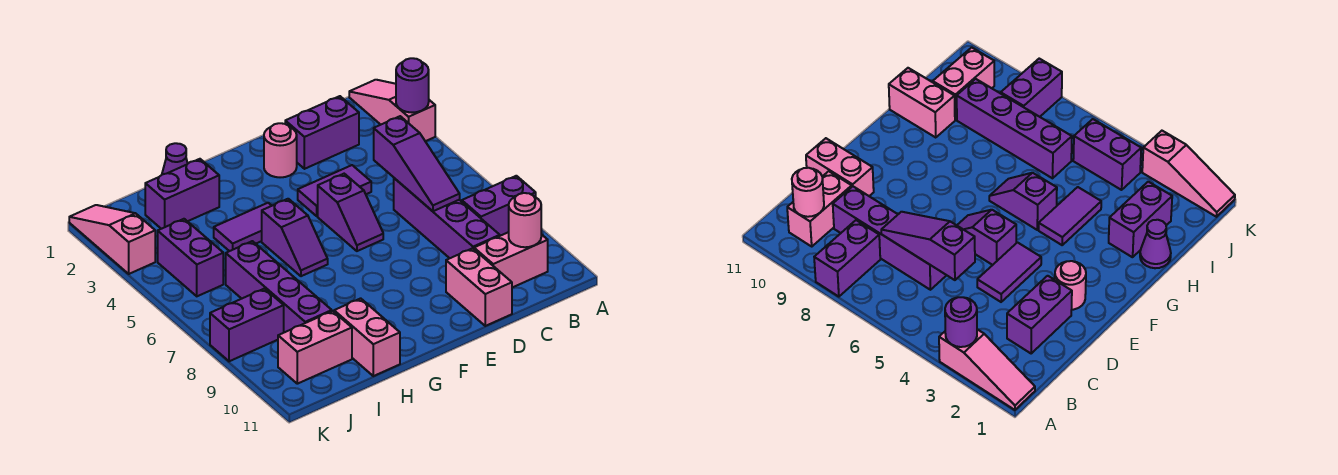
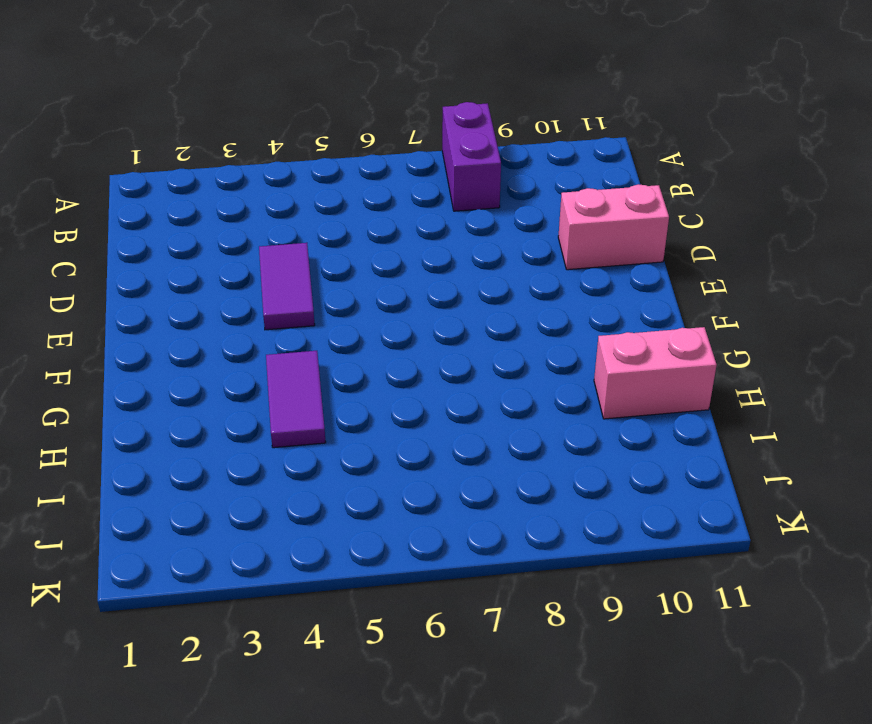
none -> pink slope A1:A3 level 1 top 3
none -> pink brick B10:C10 level 1
none -> purple brick C2:D2 level 1

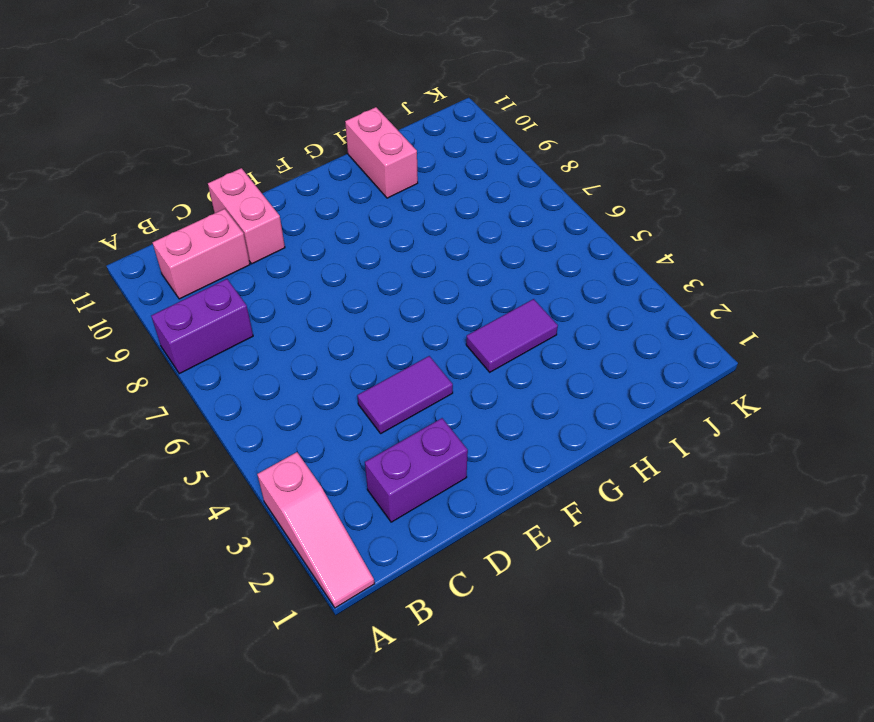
none -> purple brick C6:C9 level 1
none -> pink round brick E2 level 1
none -> purple slope E5:E6 level 1 top 5

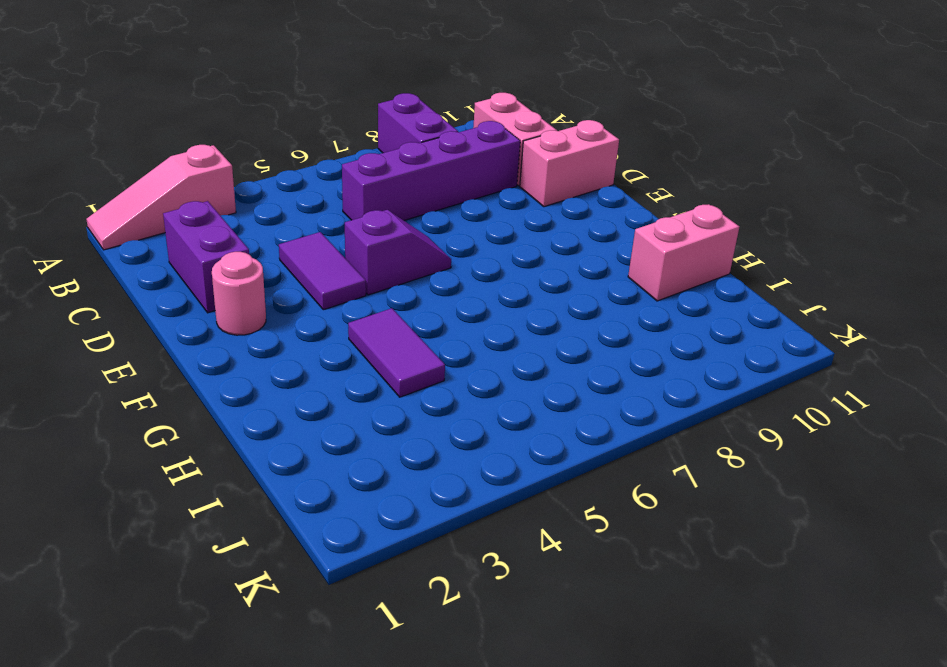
none -> purple slope G5:G6 level 1 top 5
none -> purple cone H1 level 1
none -> purple brick H2:I2 level 1

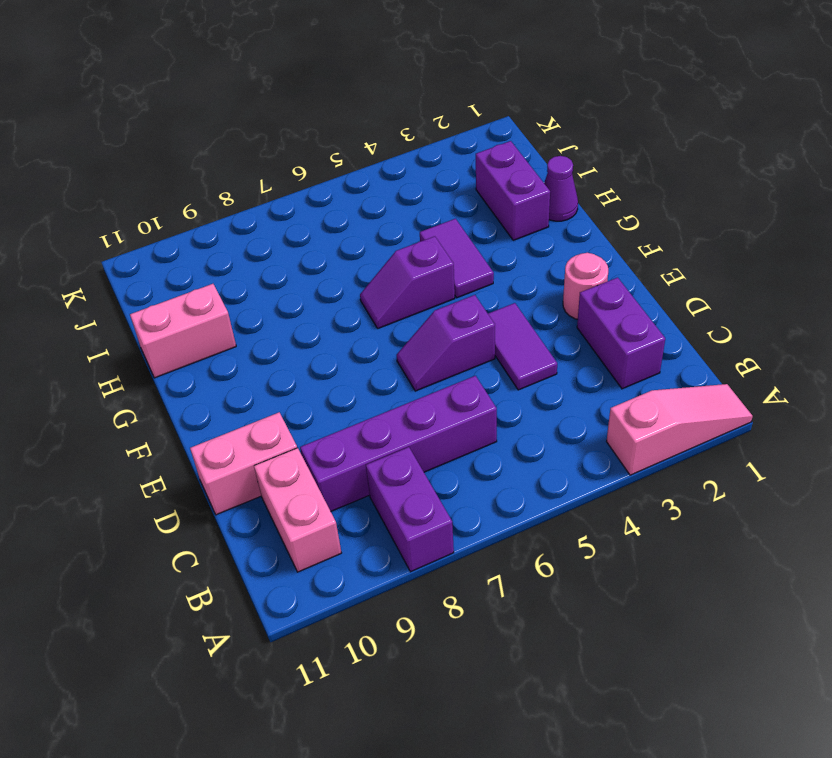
none -> purple brick I6:I9 level 1
none -> pink brick I10:J10 level 1
none -> purple brick J4:J5 level 1

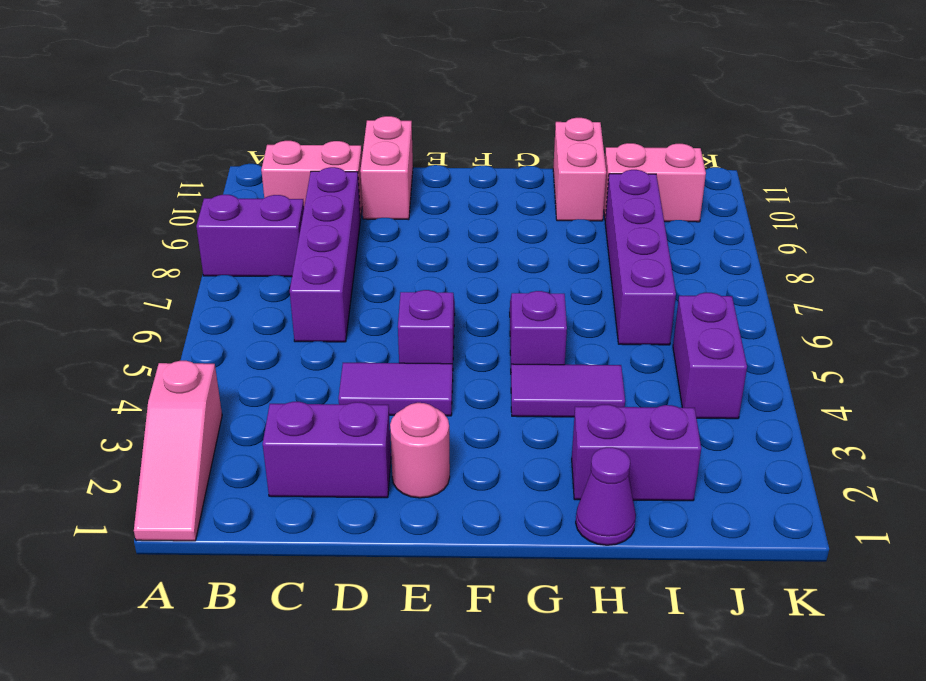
none -> purple brick J8:K8 level 1
none -> pink slope K1:K3 level 1 top 3
none -> purple round brick A3 level 2

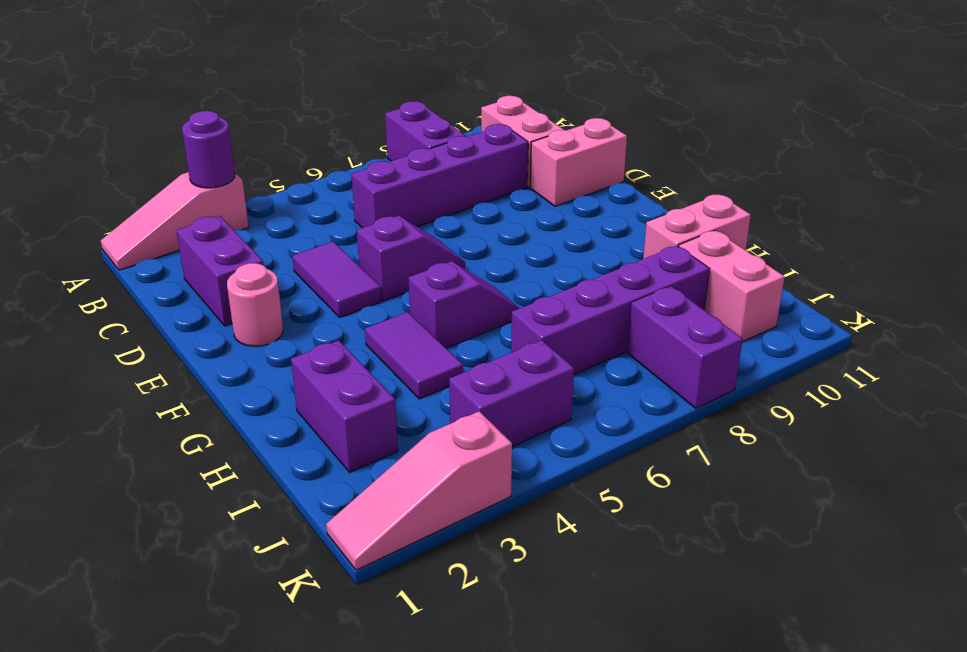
none -> purple cone H1 level 1
none -> pink round brick B10 level 2
none -> purple slope C5:C7 level 2 top 5

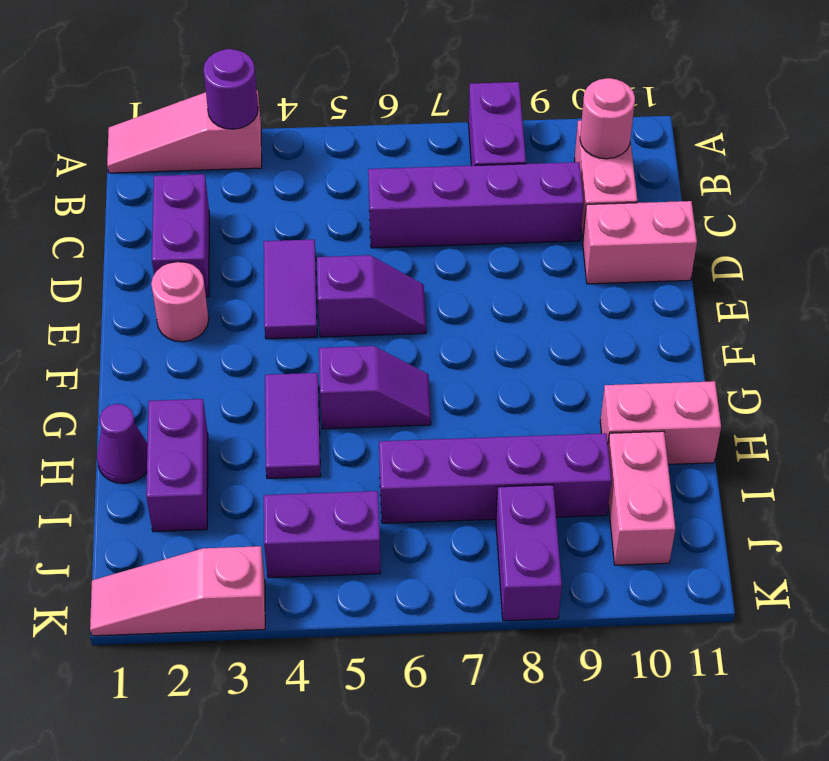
none -> purple slope C5:C7 level 2 top 5

